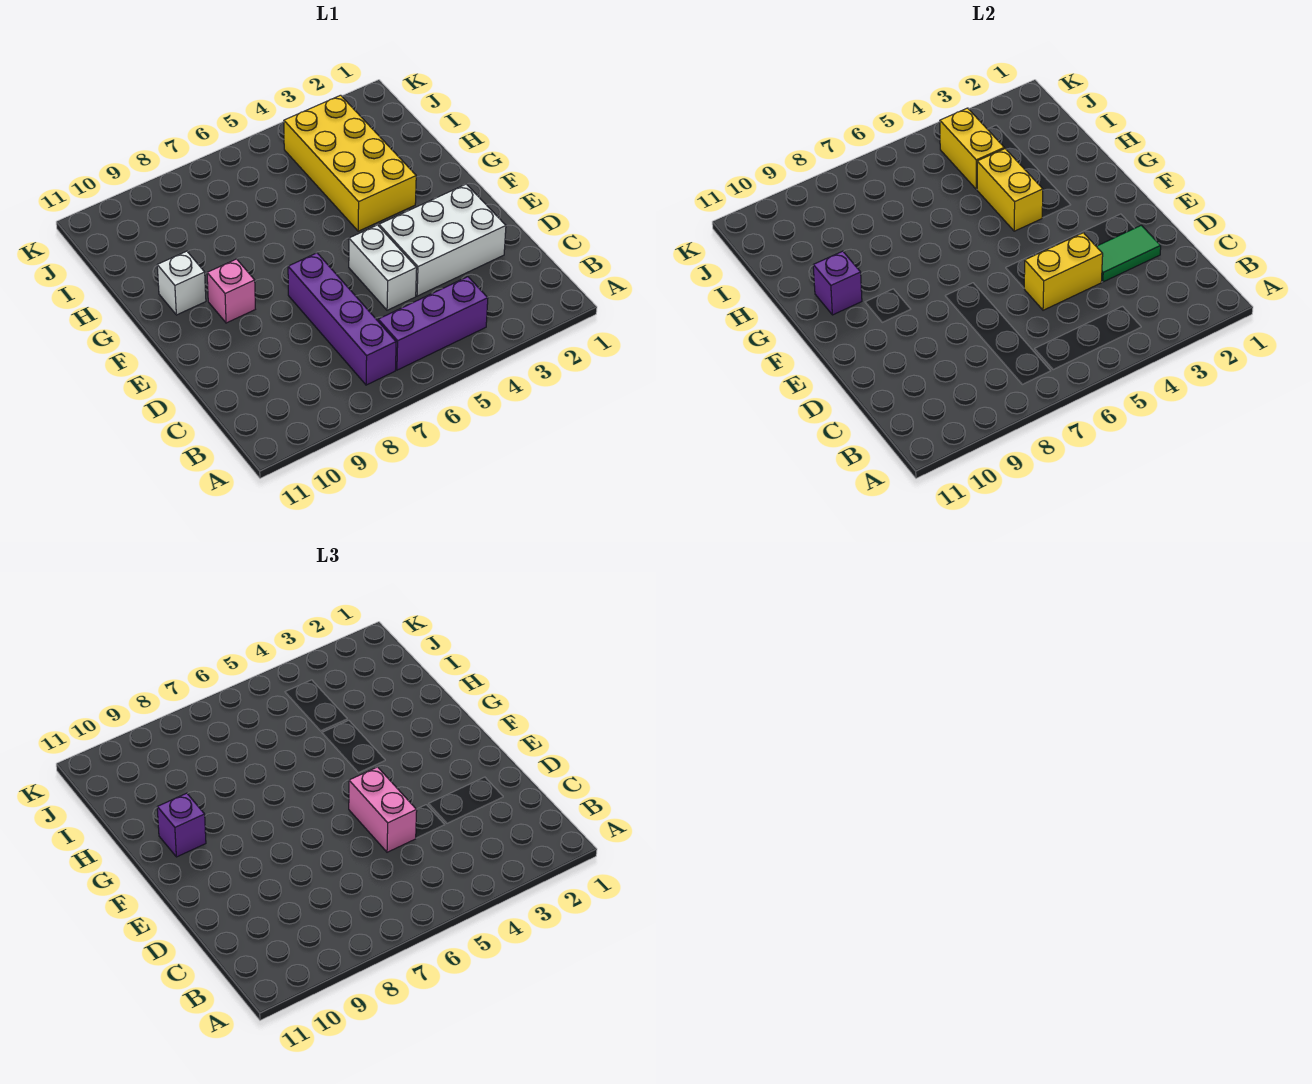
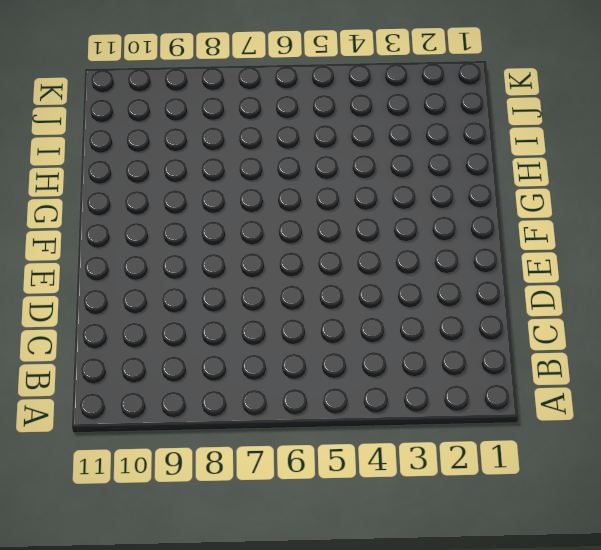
none -> purple brick B4:B6 level 1
none -> purple brick B7:E7 level 1
none -> white brick D2:E4 level 1

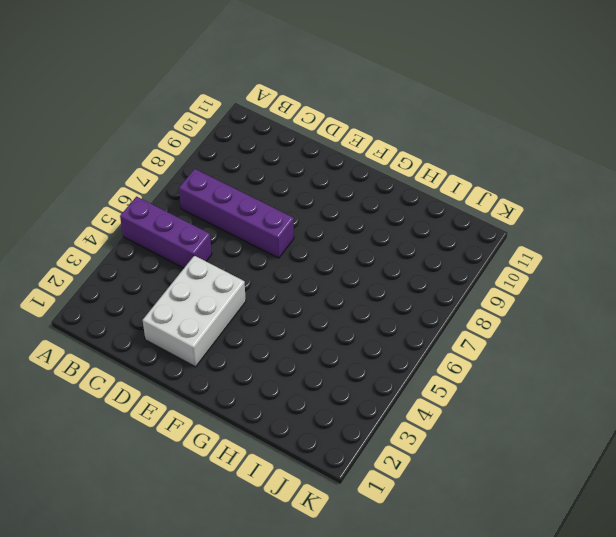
purple brick A5:C5 level 1 -> purple brick B4:B6 level 1
none -> white brick D5:E5 level 1
none -> pink brick F9 level 1
none -> yellow brick G3:J4 level 1

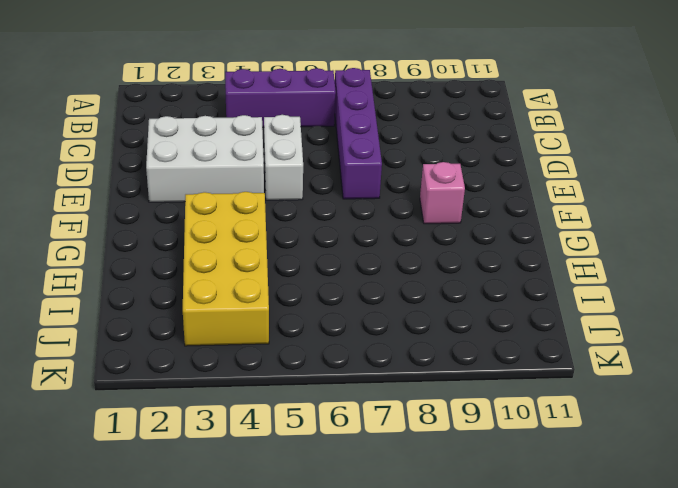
none -> white brick G10 level 1
none -> green tile D2:D3 level 2
none -> yellow brick D4:D5 level 2

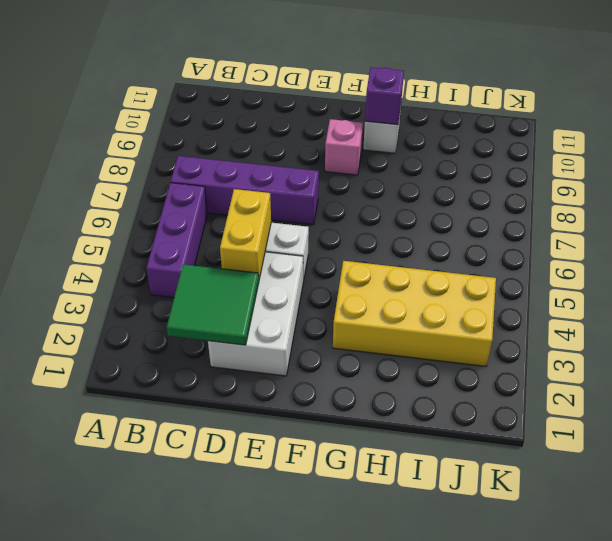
green tile C2:D3 level 2 -> green tile D2:D3 level 2
none -> yellow brick G4:H4 level 2
none -> yellow brick I4:J4 level 2
none -> pink brick D5:E5 level 3

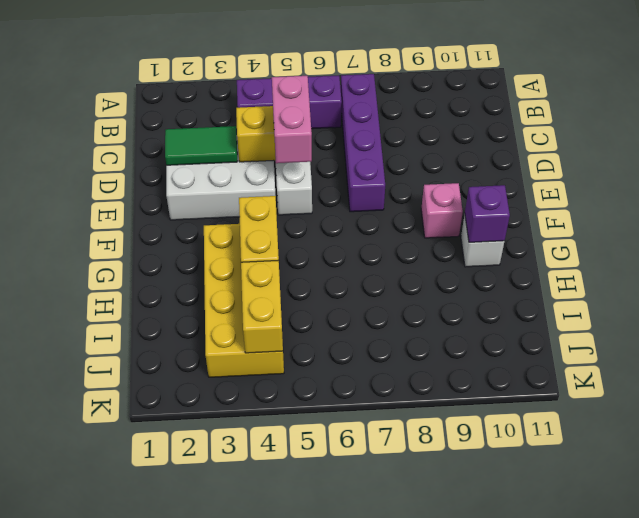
none -> purple brick G10 level 3

